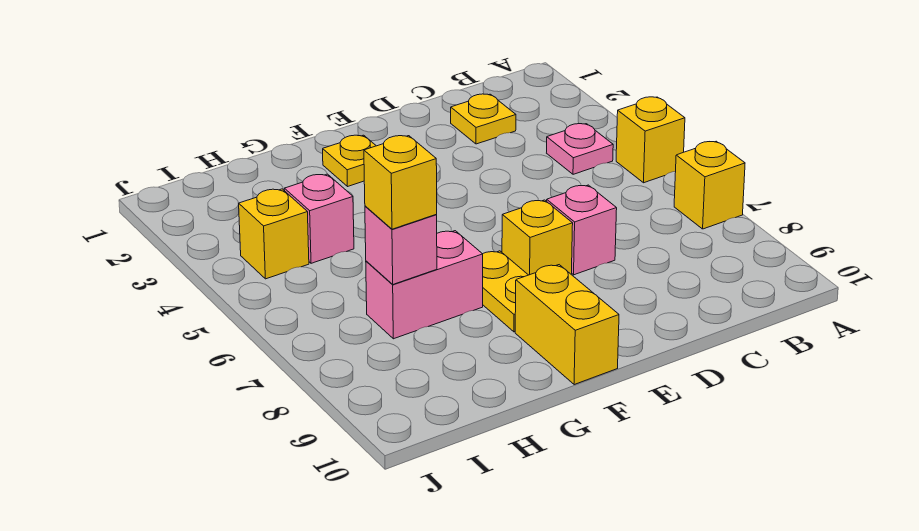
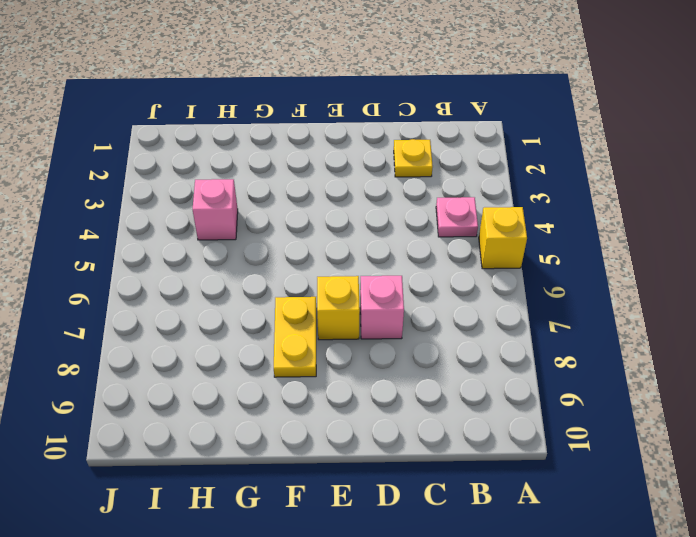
none -> yellow brick A7 level 1
none -> yellow plate F2 level 1
none -> yellow brick F9:F10 level 1

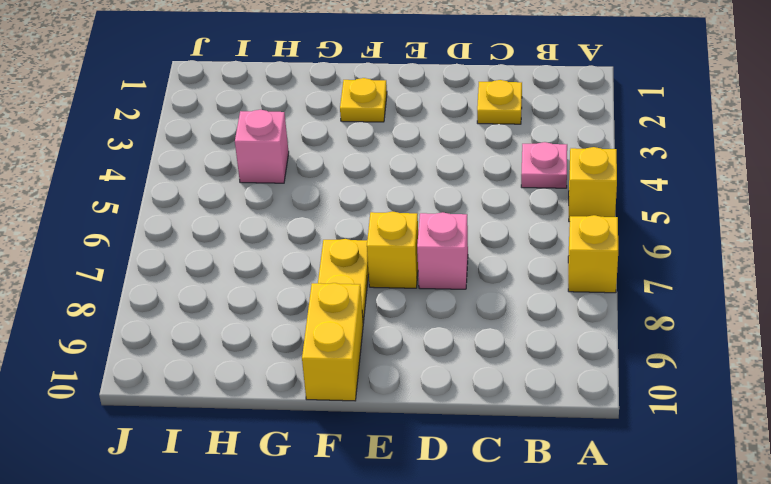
none -> pink brick G7:H7 level 1
none -> yellow brick I4 level 1
none -> pink brick H7 level 2

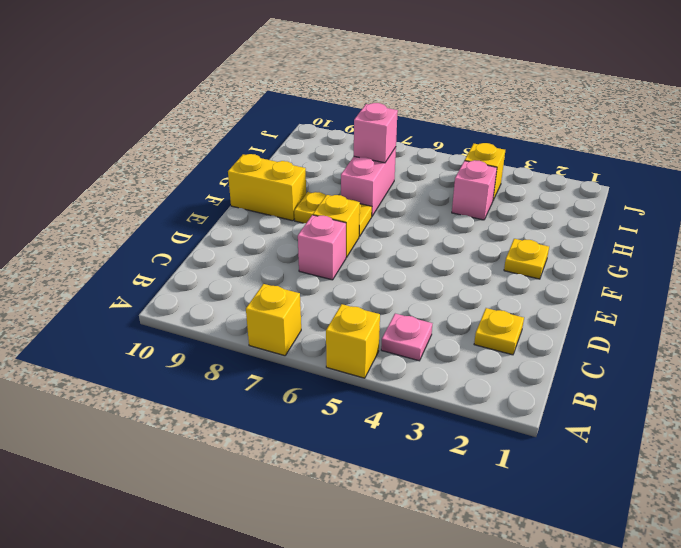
none -> yellow brick H7 level 3

